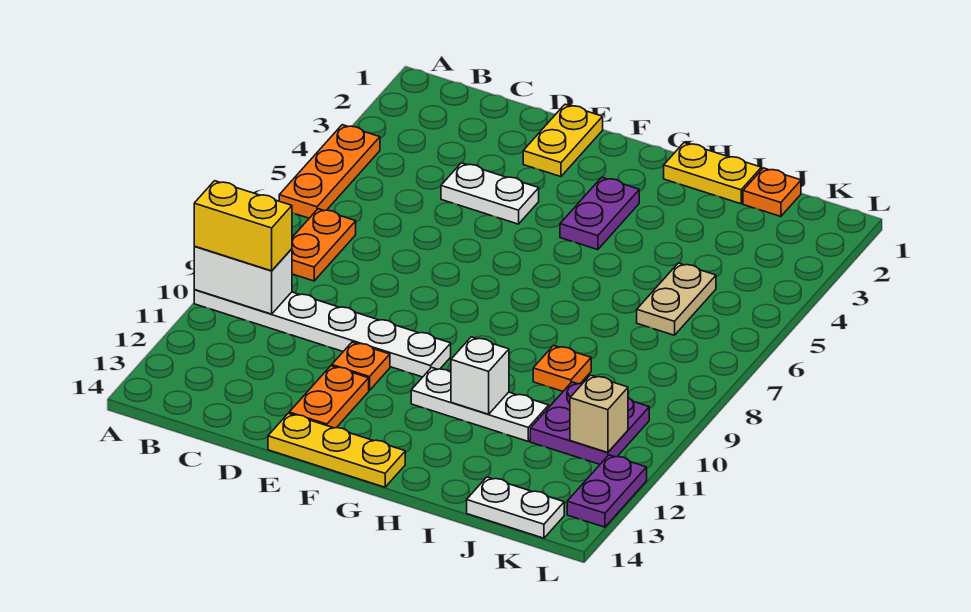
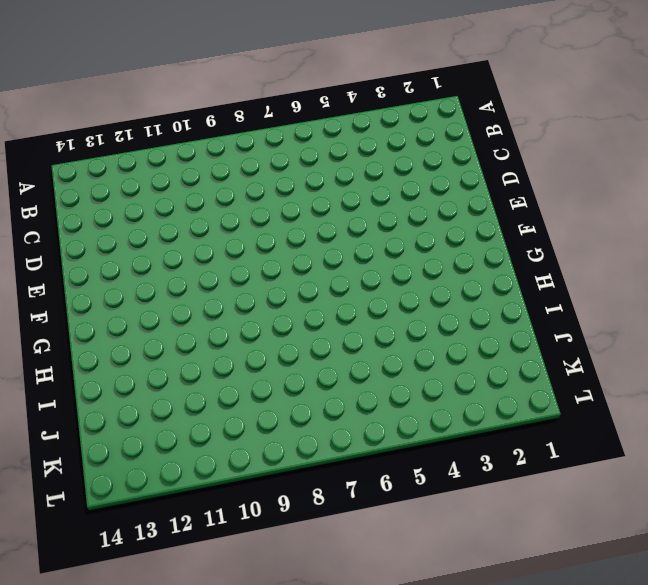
none -> orange plate A4:A6 level 1
none -> white plate A10:F10 level 1
none -> orange plate B7:B8 level 1

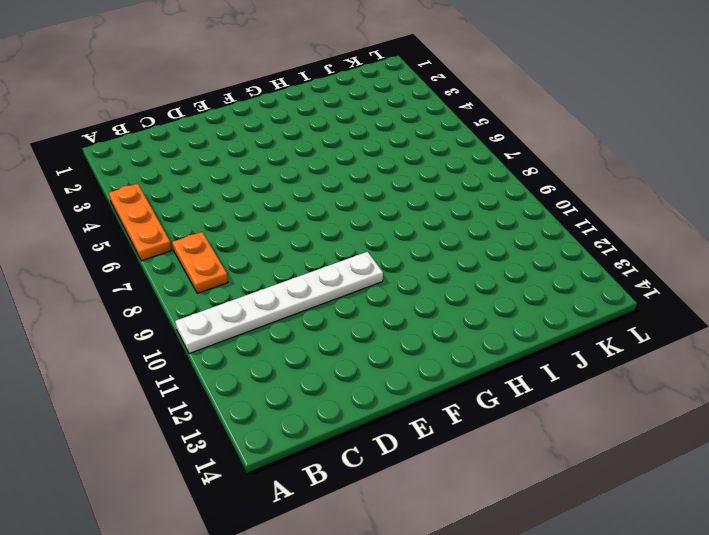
none -> white plate D4:E4 level 1
none -> yellow plate E1:E2 level 1
none -> orange plate E11 level 1

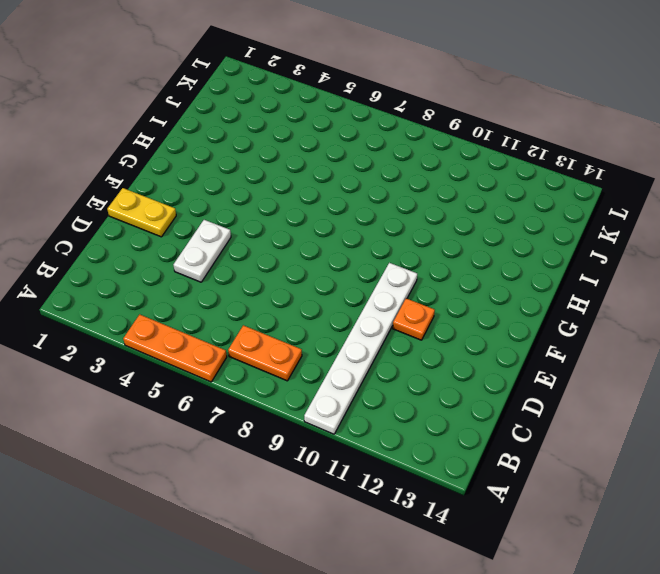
none -> orange plate E12:E13 level 1
none -> yellow plate E14:G14 level 1
none -> purple plate G3:G4 level 1

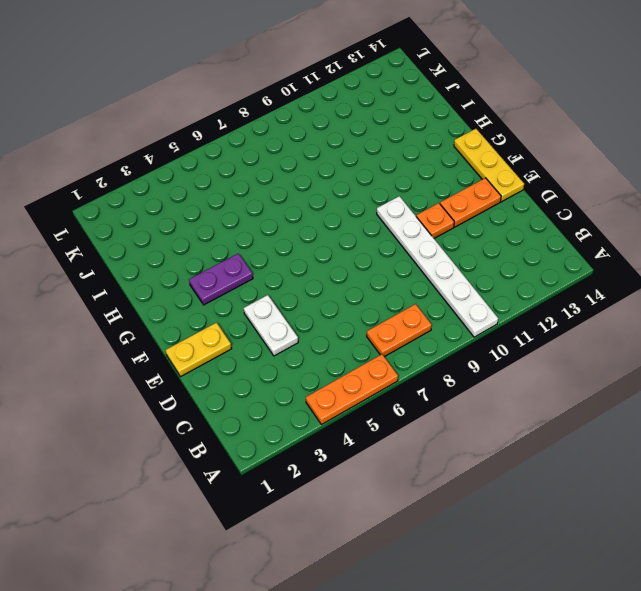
none -> white plate G11:I11 level 1
none -> yellow plate H1:I1 level 1
none -> orange plate I9 level 1

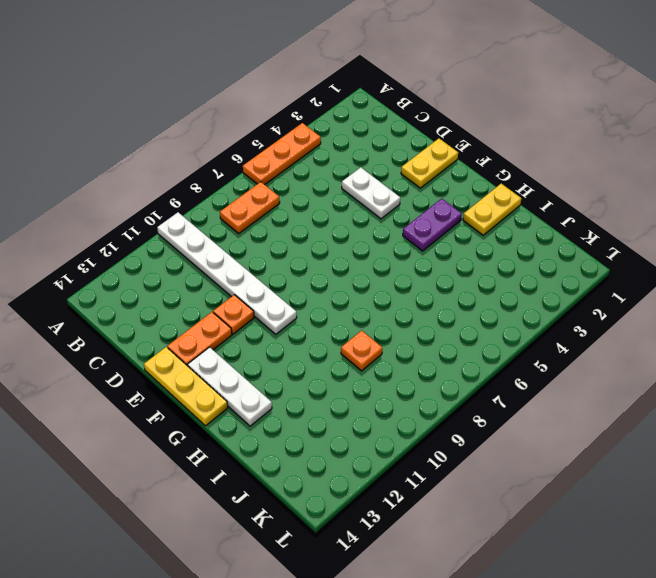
white plate F13:H13 level 1 -> white plate G11:I11 level 1
yellow plate H1:H2 level 1 -> yellow plate H1:I1 level 1
none -> orange plate J1 level 1
none -> tan plate J5:J6 level 1
none -> purple plate J10:K11 level 1

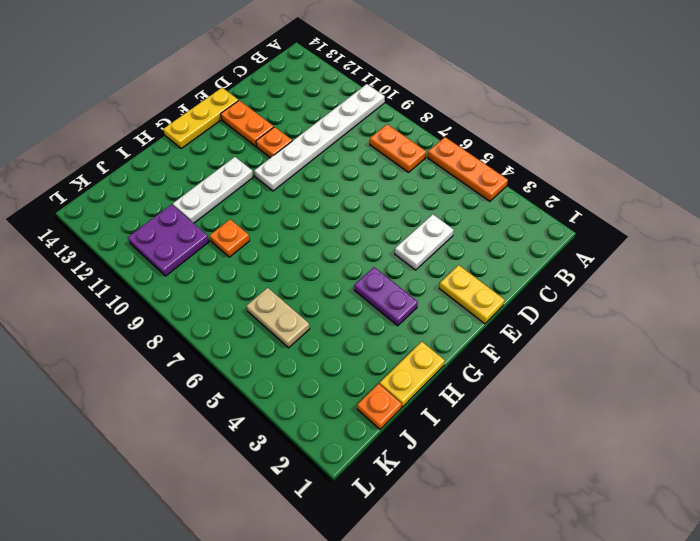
none -> white plate J14:K14 level 1
none -> purple plate L12:L13 level 1
none -> white brick A10:B10 level 2

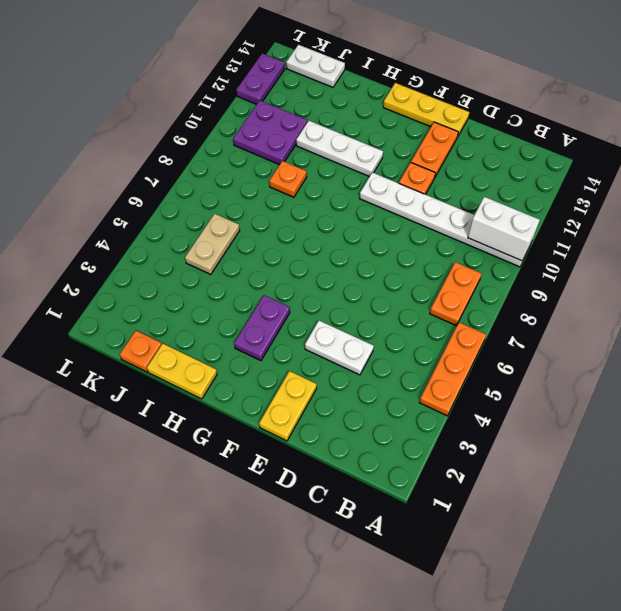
none -> white brick H11 level 2
none -> tan brick K11 level 2
none -> yellow brick A10:B10 level 3

